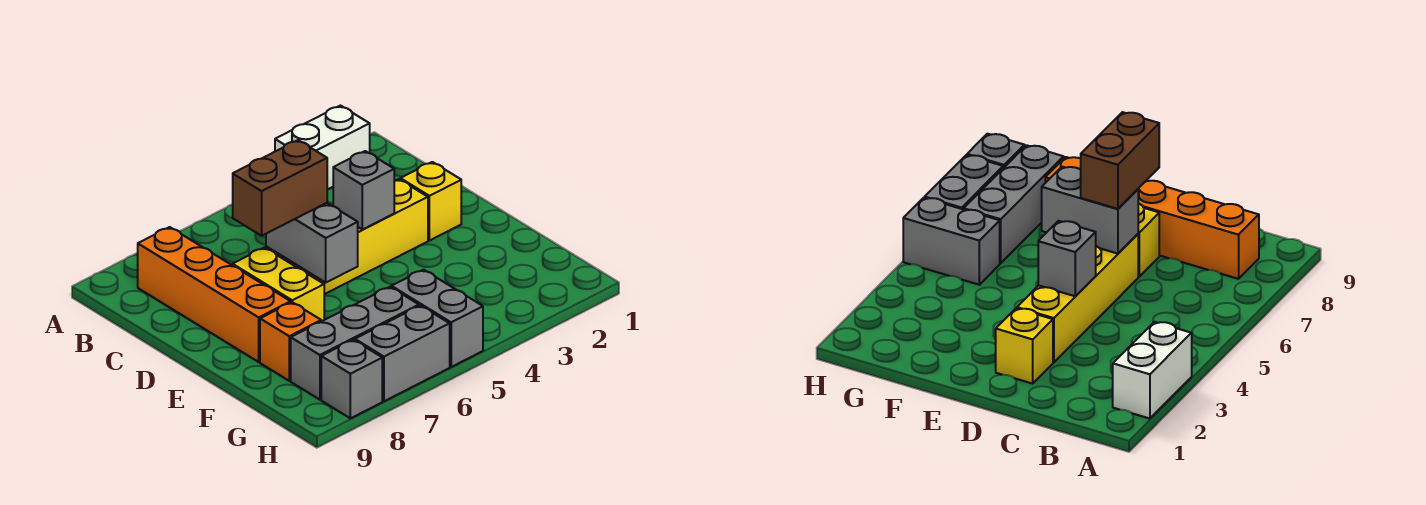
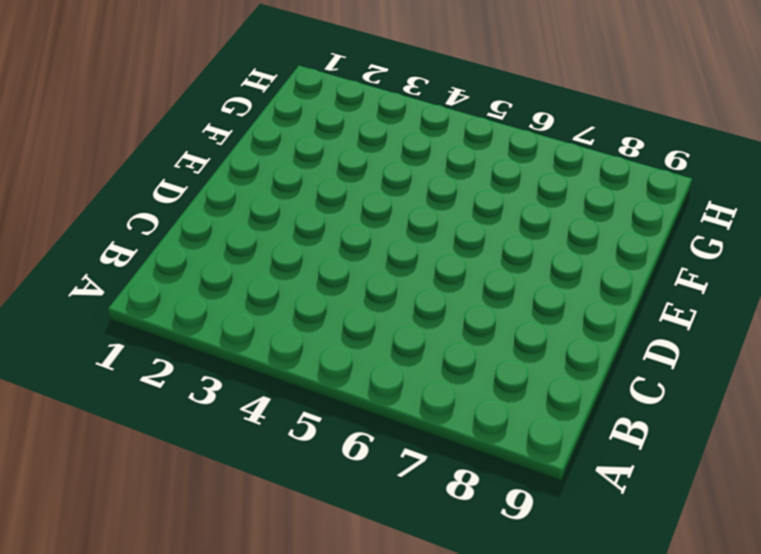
none -> white brick A2:A3 level 1
none -> orange brick B8:E8 level 1
none -> yellow brick D2 level 1

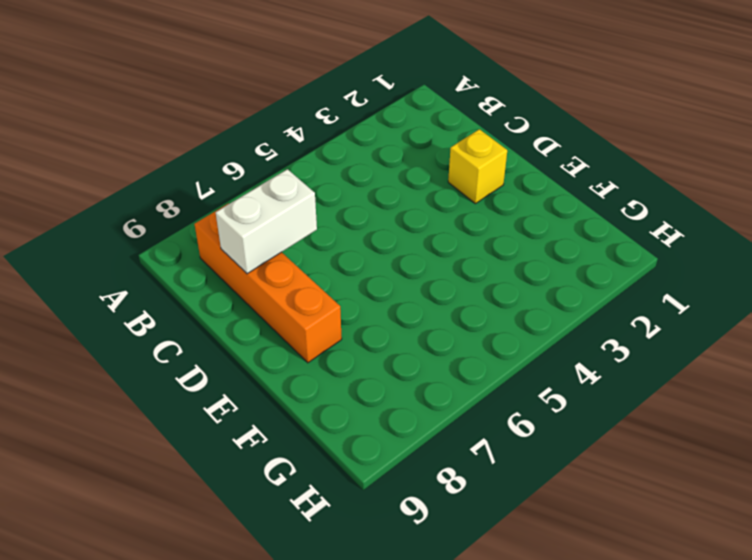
white brick C7:C8 level 2 -> white brick A2:A3 level 1
none -> yellow brick D3:D6 level 1
none -> yellow brick D7:E7 level 1
none -> orange brick F8 level 1

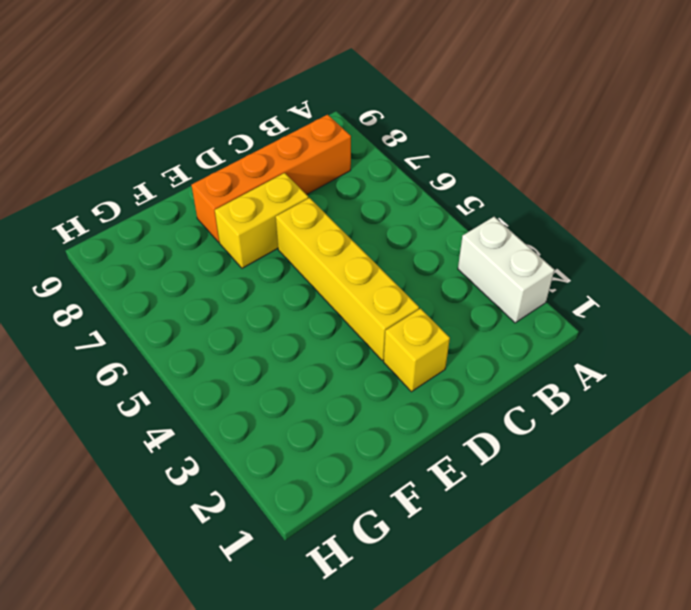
none -> orange brick F8 level 1
none -> grey brick G5:H5 level 1
none -> grey brick G6:G8 level 1

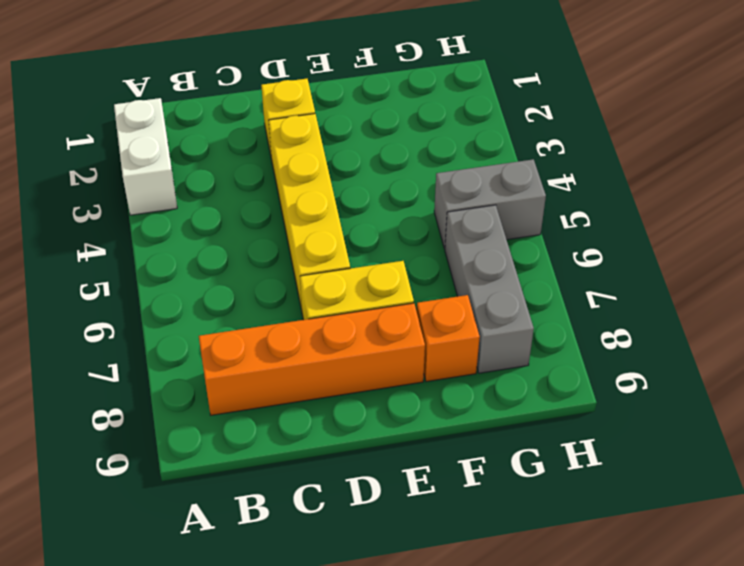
none -> grey brick H6:H7 level 1
none -> grey brick H8 level 1
none -> grey brick D4 level 2

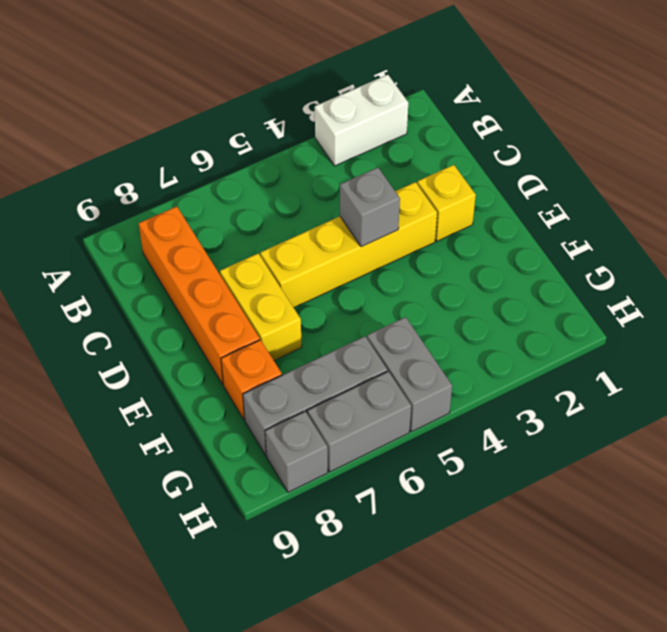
none -> grey brick D6:E6 level 2
none -> brown brick D6:D7 level 3

